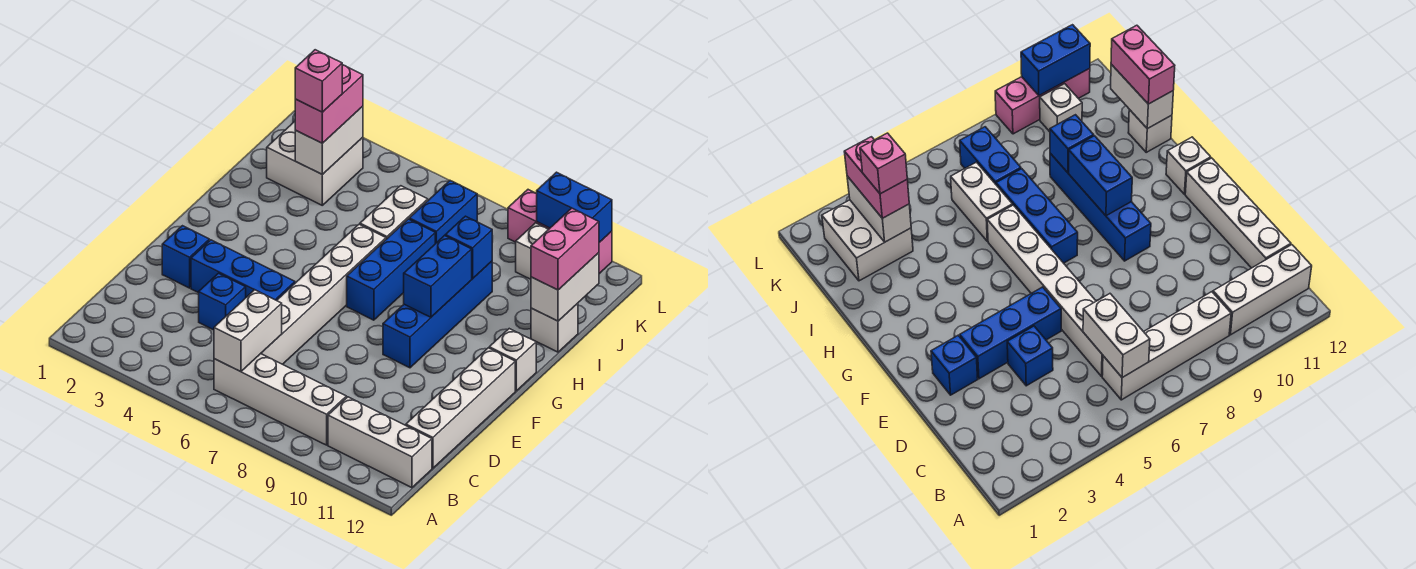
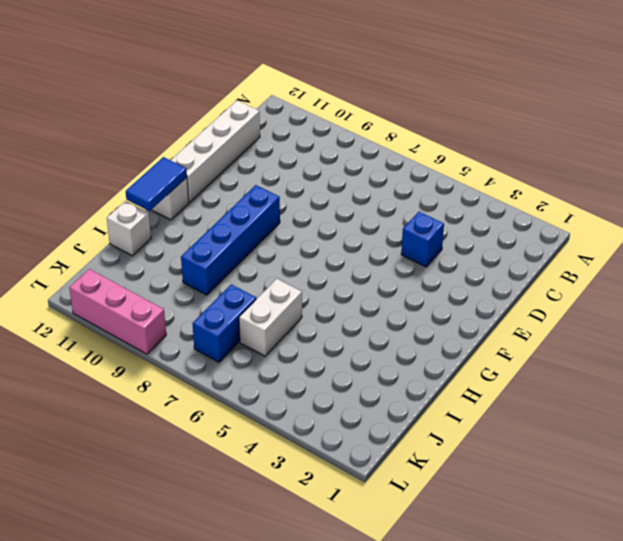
blue tile G12:H12 level 2 -> none
none -> white brick B6:B9 level 1
none -> white brick B10:B12 level 1
none -> white brick C6:H6 level 1

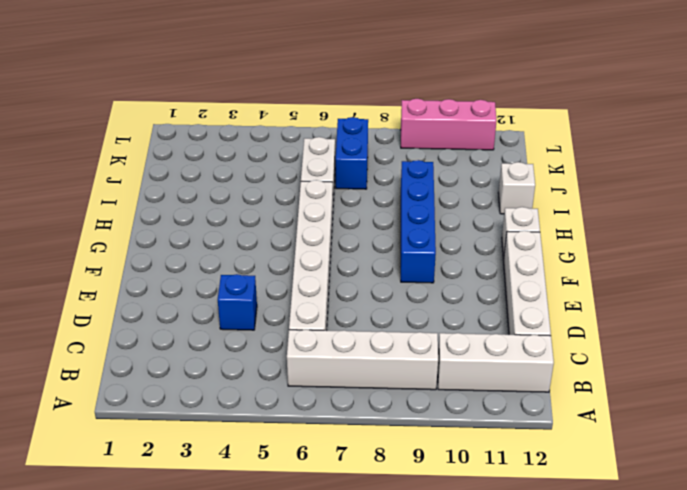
none -> blue brick E2 level 1
none -> blue brick E3:E5 level 1
none -> blue brick G7:I7 level 1

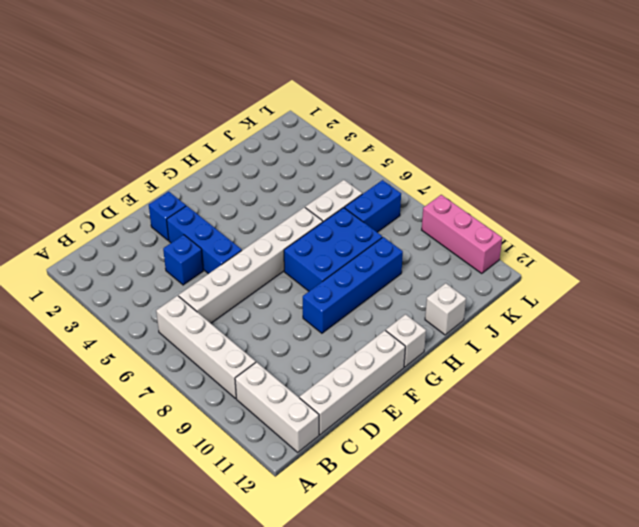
blue brick G7:I8 level 1 -> blue brick G7:I7 level 1
none -> white brick J2:K3 level 1
none -> white brick K10 level 1
none -> white brick B6:C6 level 2

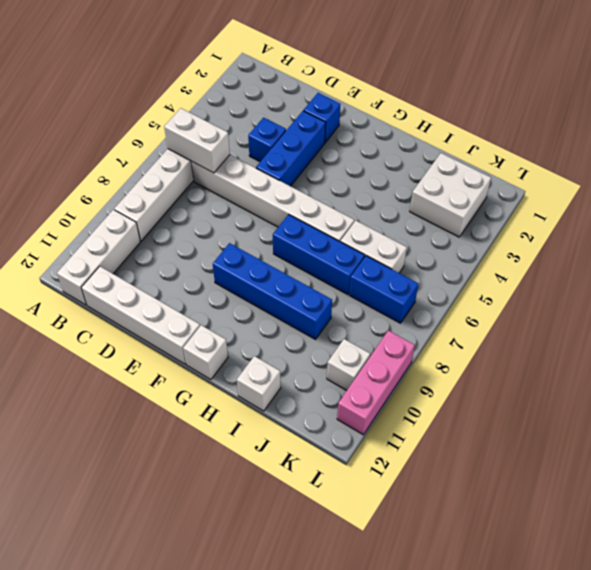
none -> blue brick G9:H9 level 2
none -> blue brick I9 level 2
none -> white brick I12:J12 level 2

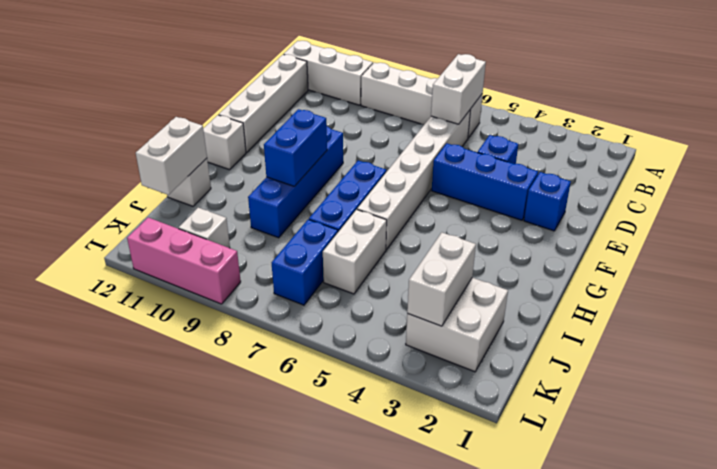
none -> blue brick I9 level 2
none -> blue brick L10:L11 level 2
none -> pink brick I12:J12 level 3

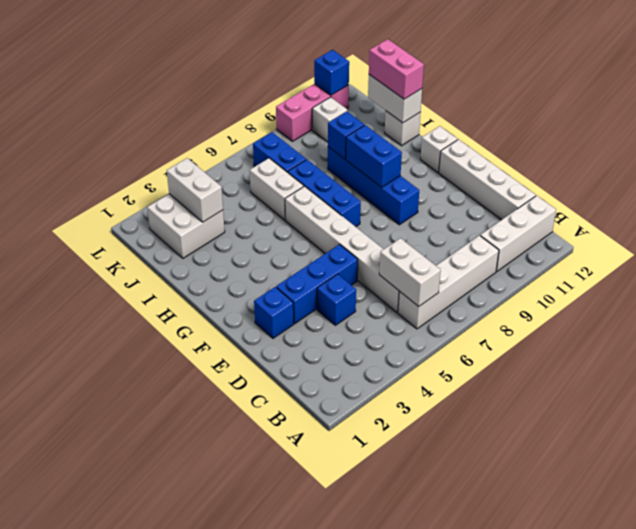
blue brick L11 level 2 -> blue brick L10:L11 level 2
none -> pink brick J3:K3 level 3
none -> pink brick J3 level 4

